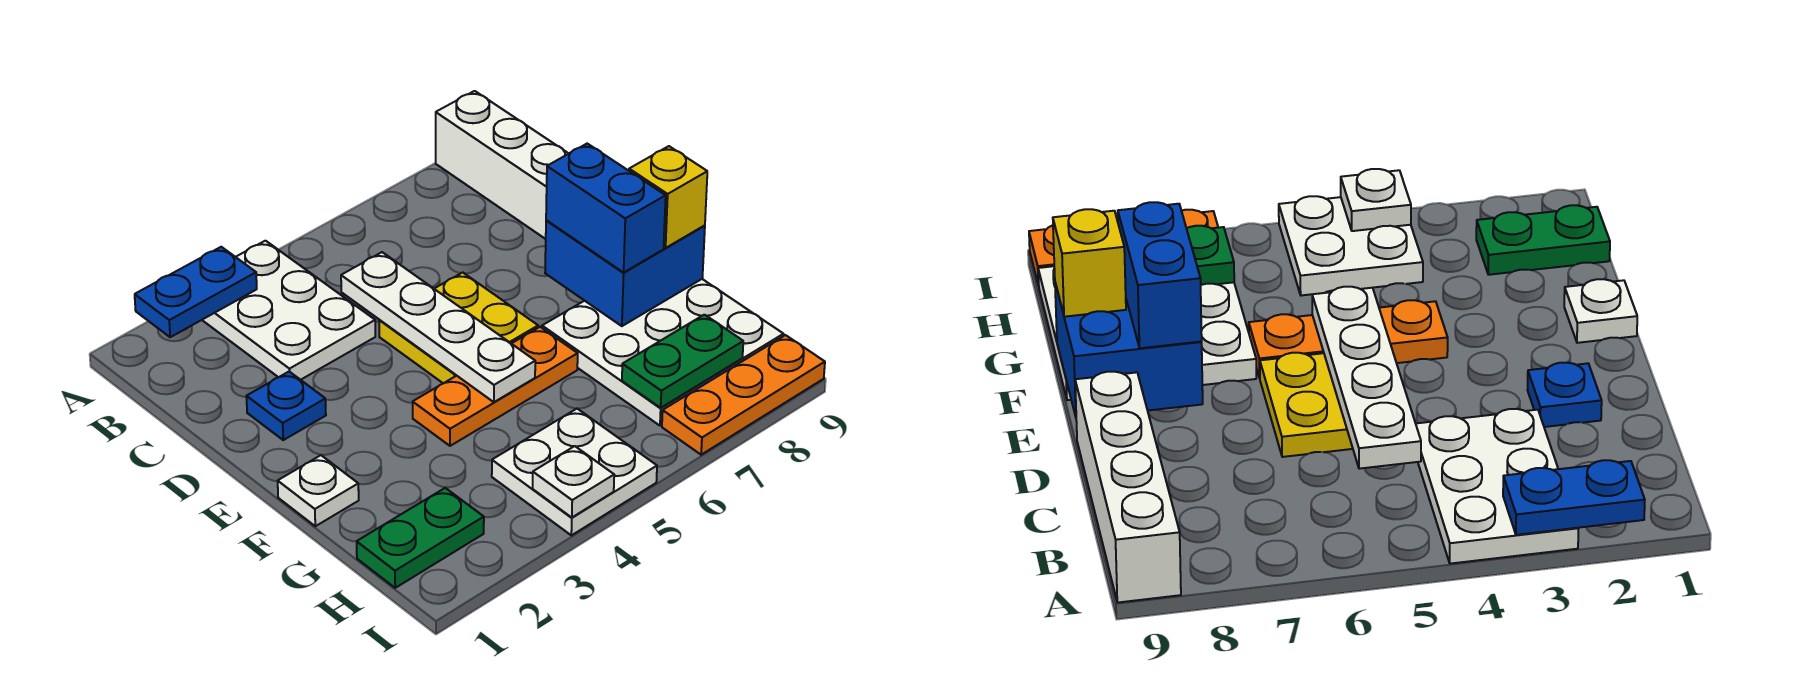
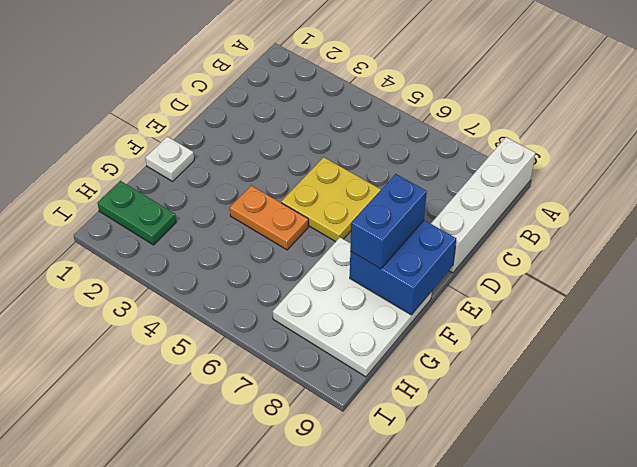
orange plate F4:F5 level 1 -> orange plate F4:F6 level 1
none -> white plate A3:C4 level 1
none -> blue plate D2 level 1
none -> white plate H4:I5 level 1

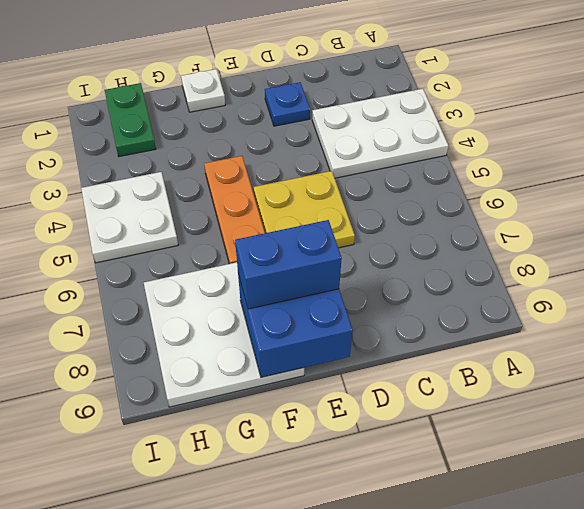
none -> white brick A9:D9 level 1
none -> orange plate I7:I9 level 1
none -> blue plate A2:A3 level 2

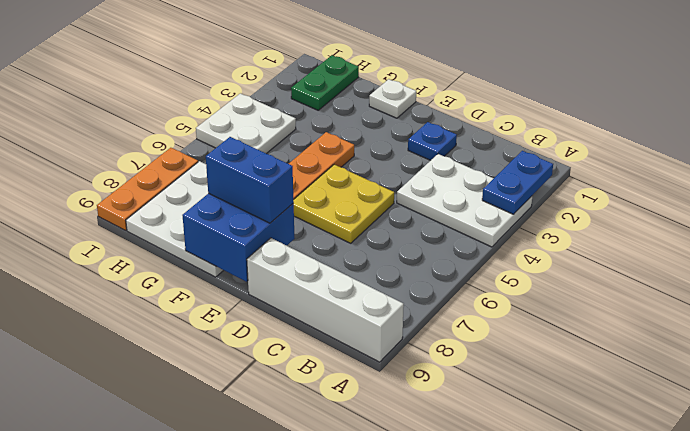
none -> white plate C5:F5 level 2
none -> green plate H7:H8 level 2
none -> white plate I4 level 2

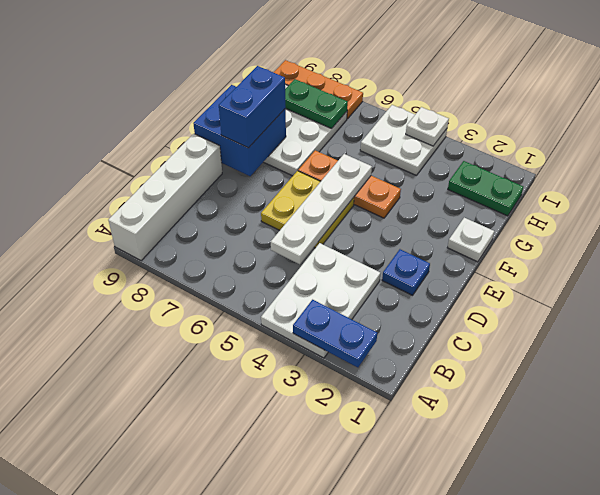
none -> yellow brick F9 level 3

